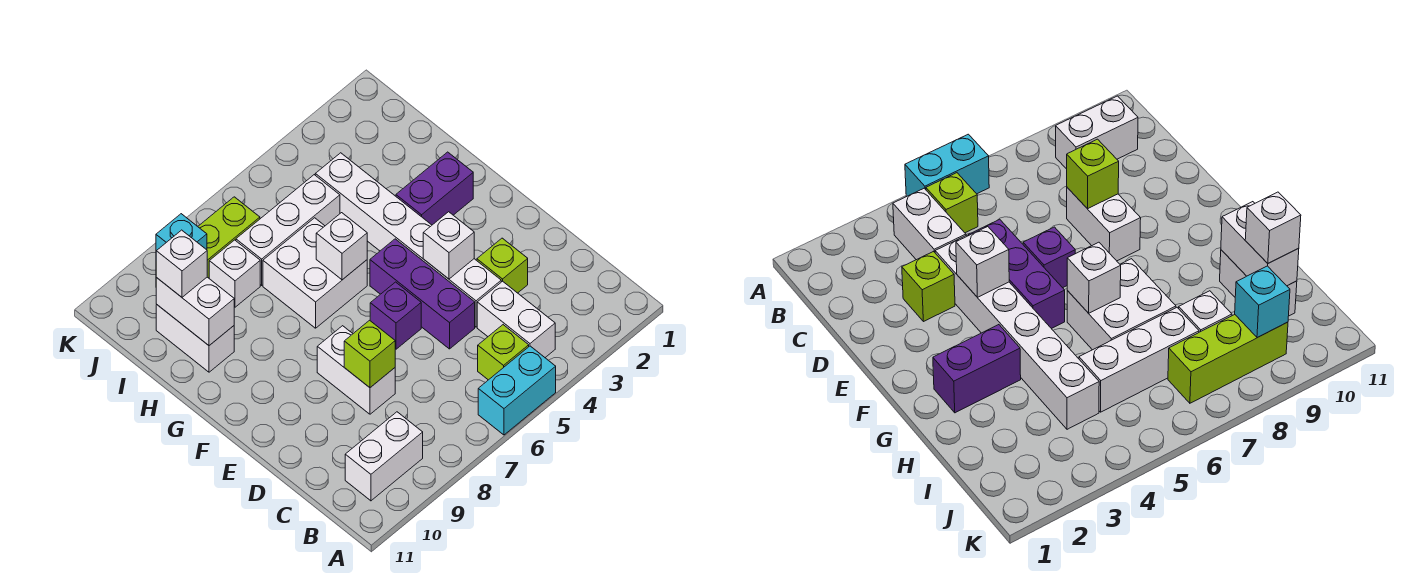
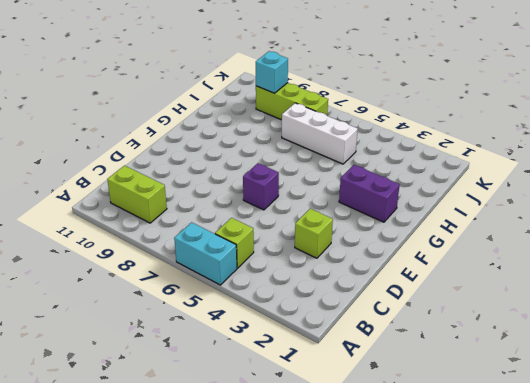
lime brick B9:B10 level 1 -> white brick B9:B10 level 1
none -> white brick B4:C4 level 1
none -> white brick D4:I4 level 1
none -> purple brick D5:F5 level 1

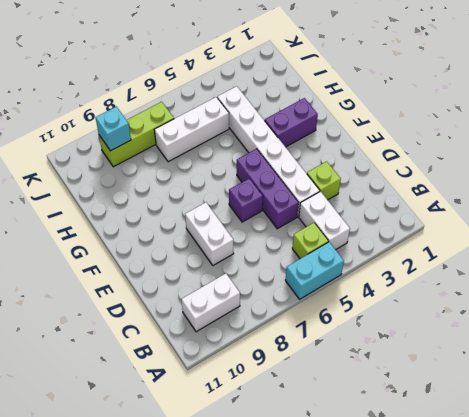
none -> white brick G6:H7 level 1
none -> white brick H10:I10 level 1
none -> white brick I8 level 1

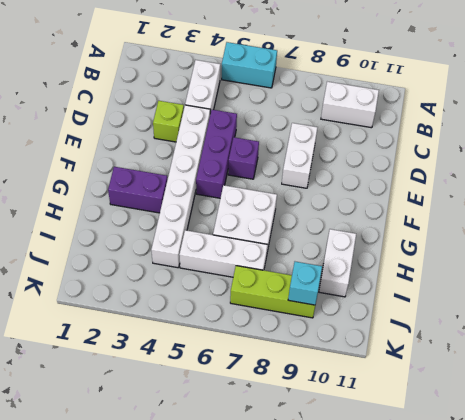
none -> lime brick B5 level 1
none -> white brick I8 level 1
none -> lime brick D8 level 2

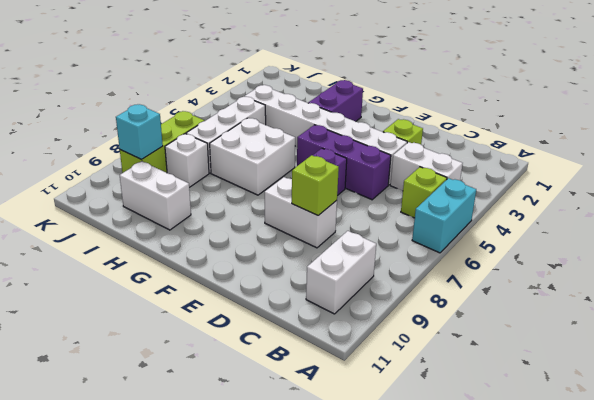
none -> white brick E4 level 2
none -> white brick G6 level 2
none -> white brick H10:I10 level 2

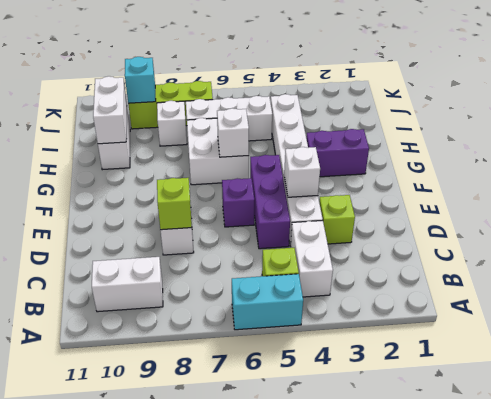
none -> white brick I10 level 3

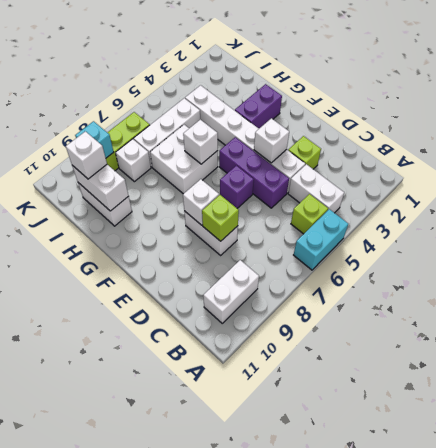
white brick E8 level 2 -> none

